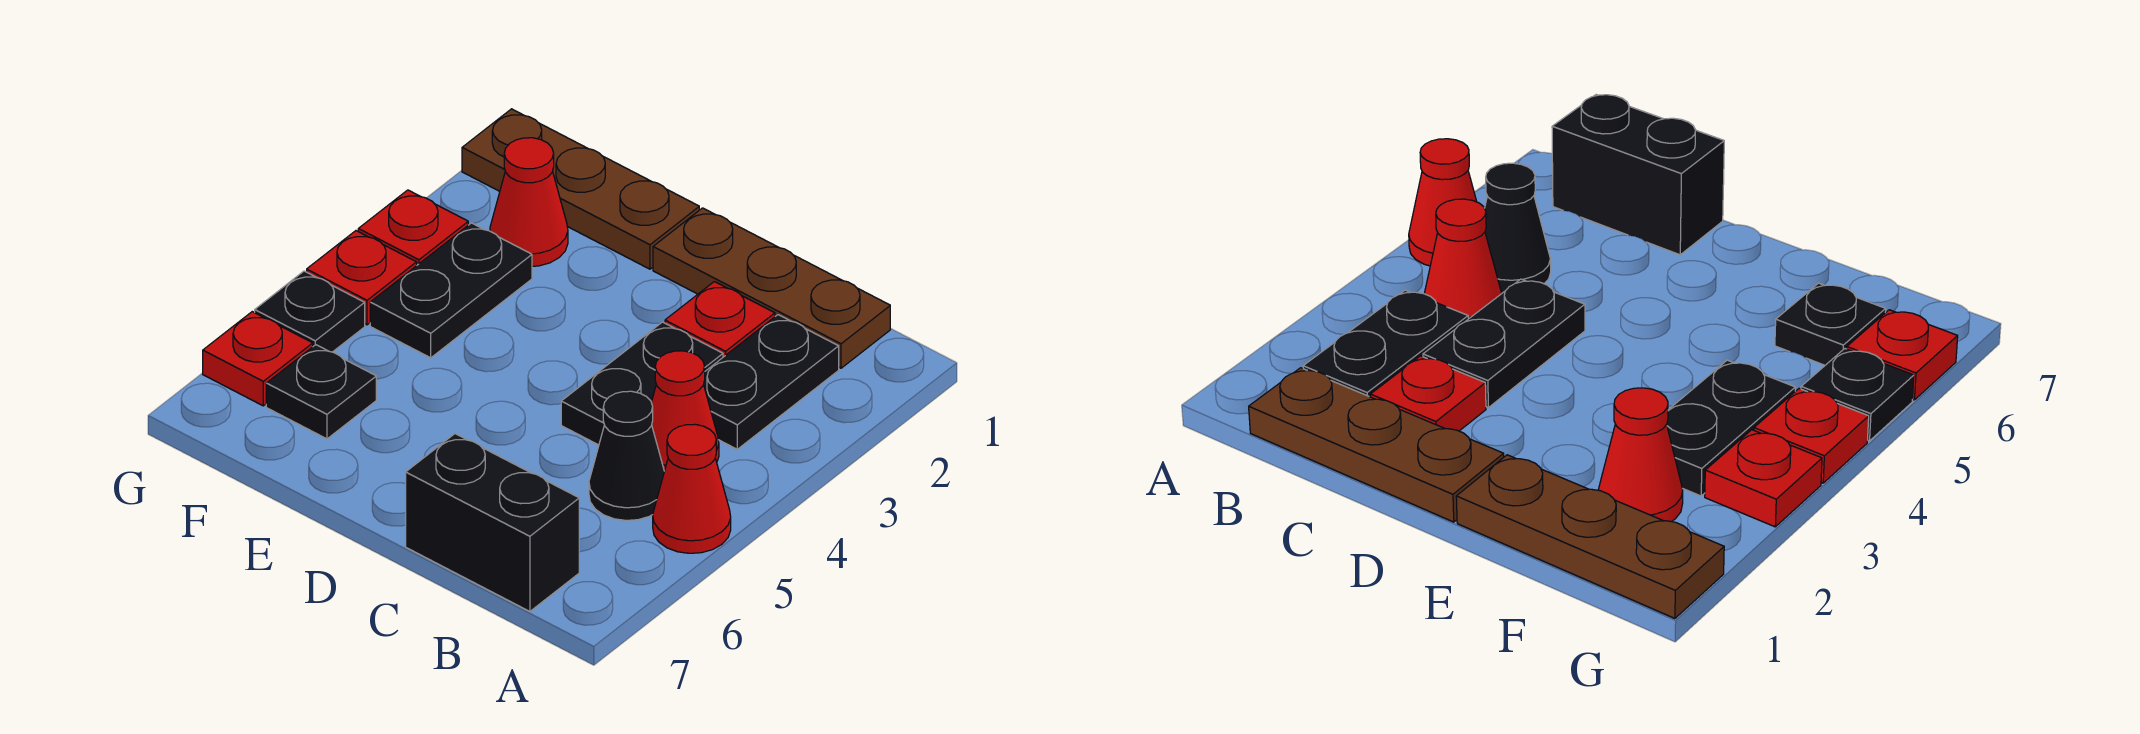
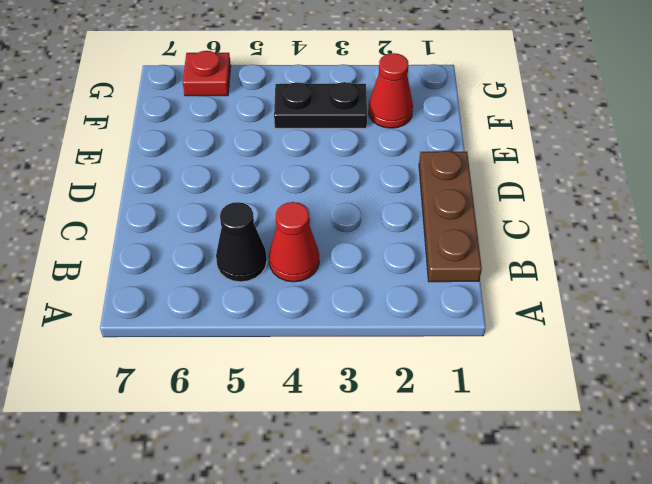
none -> red cone A5 level 1
none -> black plate B2:B3 level 1
none -> black brick B7:C7 level 1

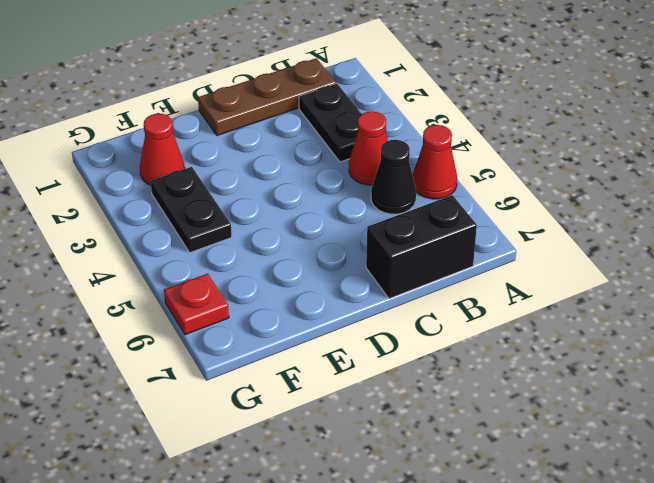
none -> red plate C2 level 1
none -> black plate C3:C4 level 1
none -> brown plate E1:G1 level 1

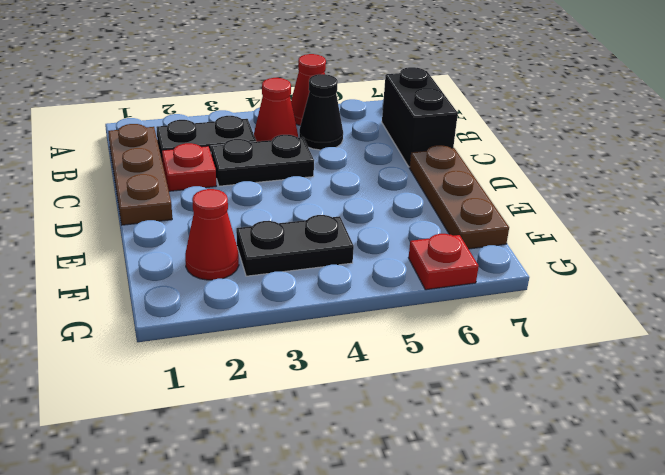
brown plate D7:F7 level 1 -> brown plate E1:G1 level 1
none -> black plate F6 level 1
none -> red plate G3 level 1
none -> red plate G4 level 1

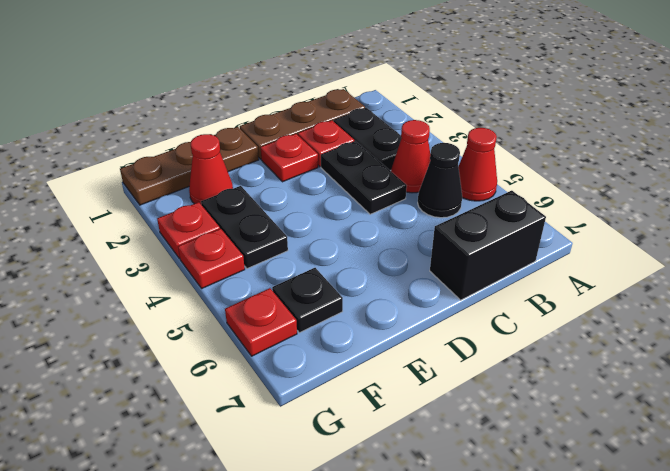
red plate D2 level 1 -> none
none -> black plate G5 level 1

